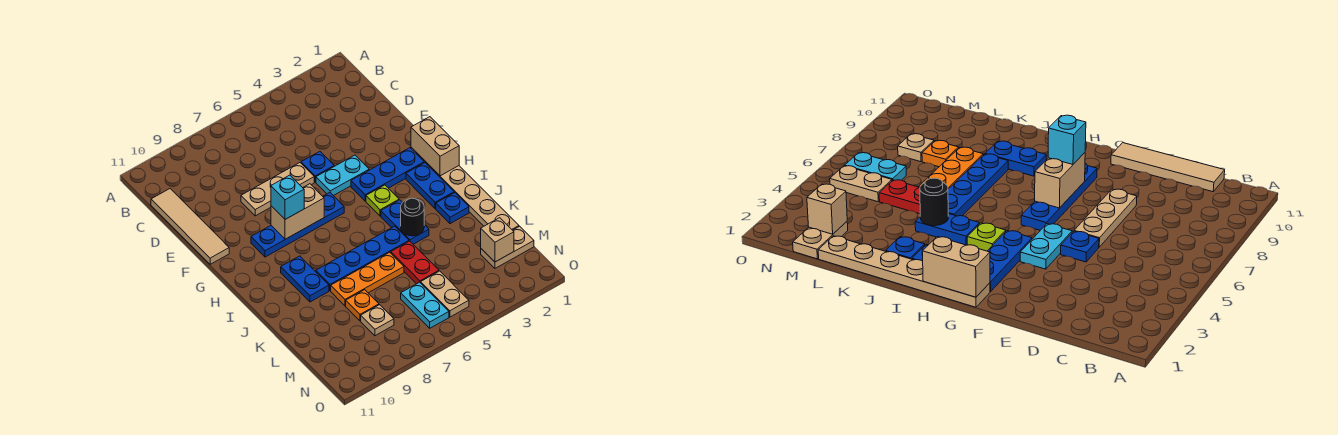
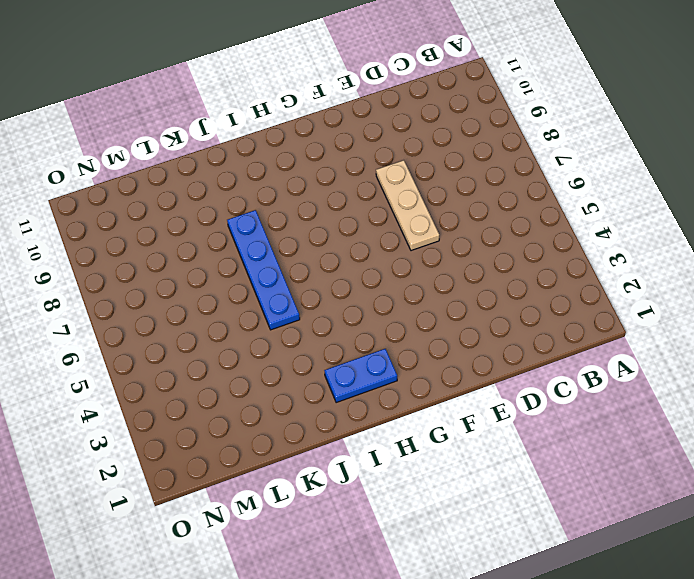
none -> tan tile C11:F11 level 1
none -> blue plate E5 level 1
none -> cyan plate F4:F5 level 1

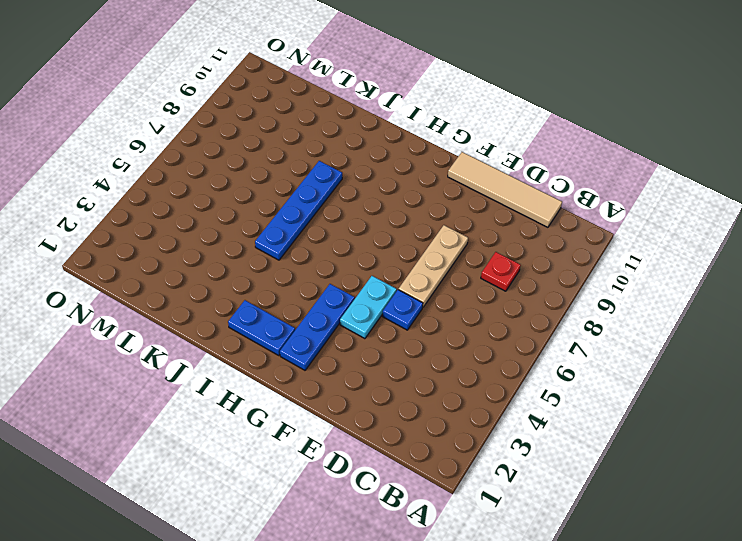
red plate C8 level 1 -> none
none -> tan plate G1:L1 level 1
none -> blue plate G6:G9 level 1
none -> lime plate H4 level 1

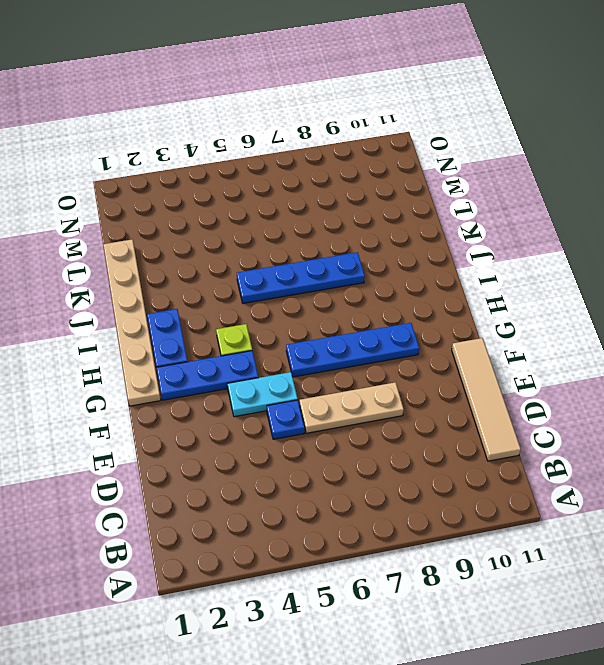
none -> blue plate I4:J4 level 1
none -> blue plate I9:J9 level 1
none -> blue plate J2 level 1

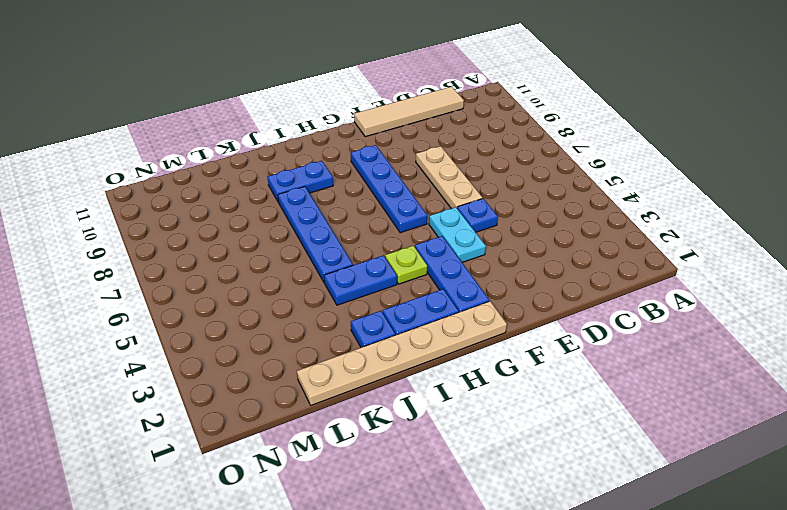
none -> red plate K5:L5 level 1
none -> orange plate K6:K8 level 1
none -> orange plate L8 level 1

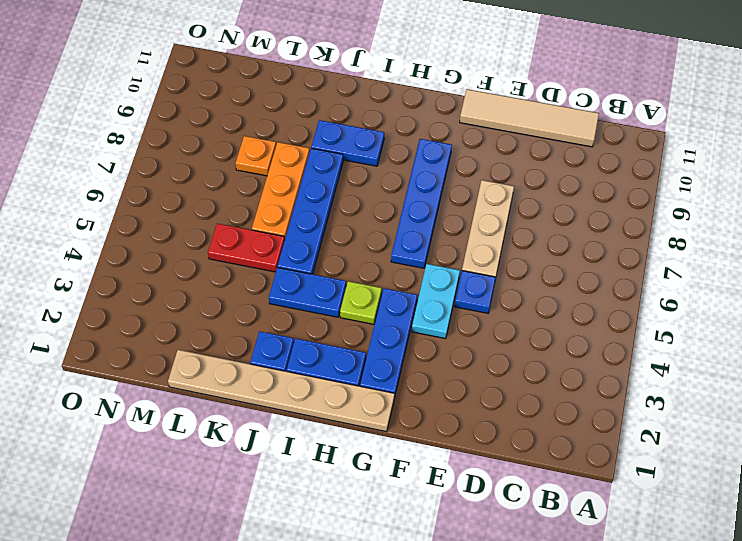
none -> tan plate M1:M2 level 1
none -> tan plate M5:N5 level 1
none -> cyan plate M6:N6 level 1

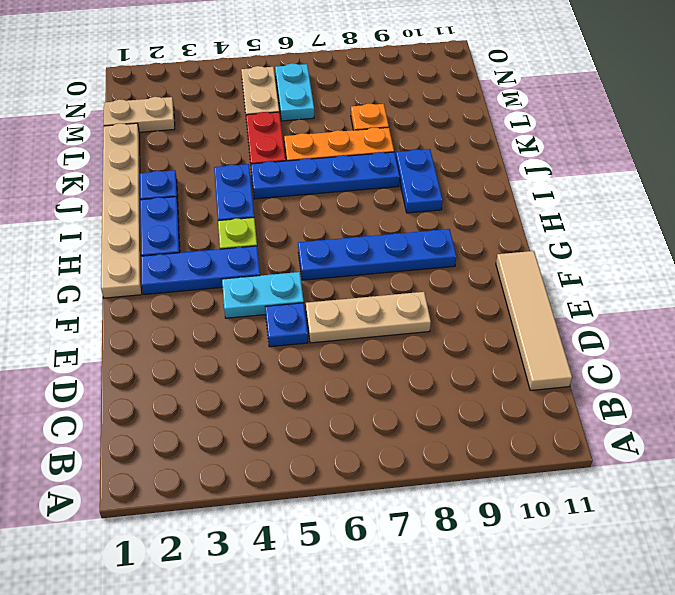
none -> tan plate M8 level 1
none -> tan brick G1:H1 level 2
none -> tan brick G7:G8 level 2

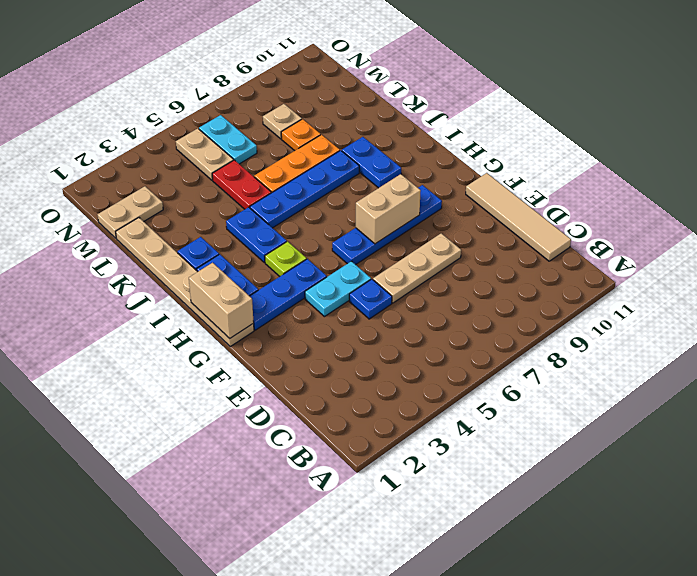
none -> black round brick J4 level 2
none -> tan brick M2 level 2
none -> cyan brick G8 level 3

